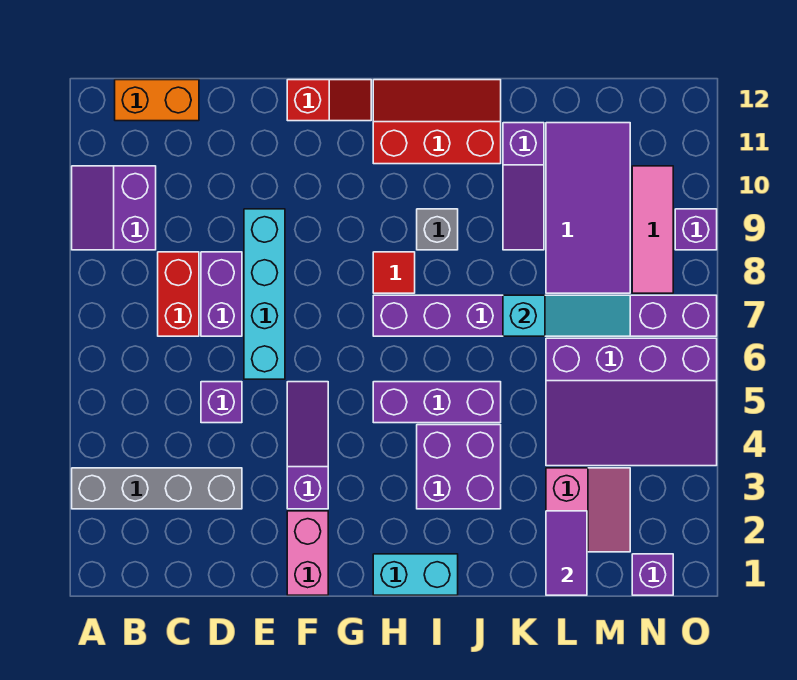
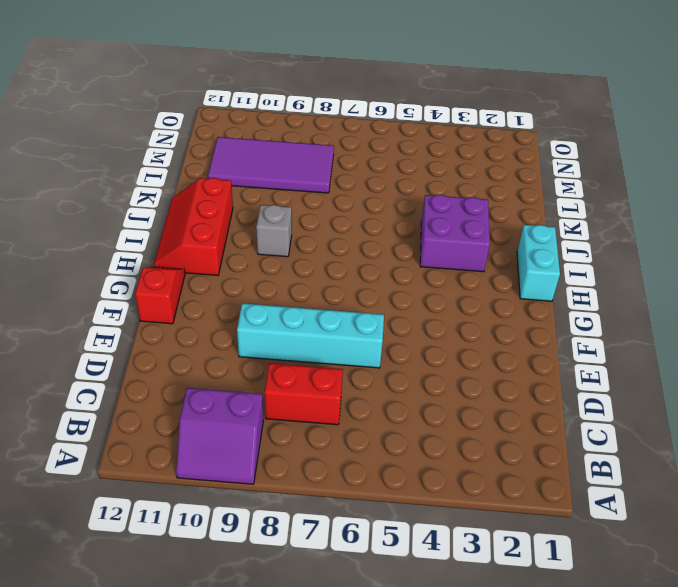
none -> grey brick A3:D3 level 1
none -> orange brick B12:C12 level 1
none -> purple brick D5 level 1

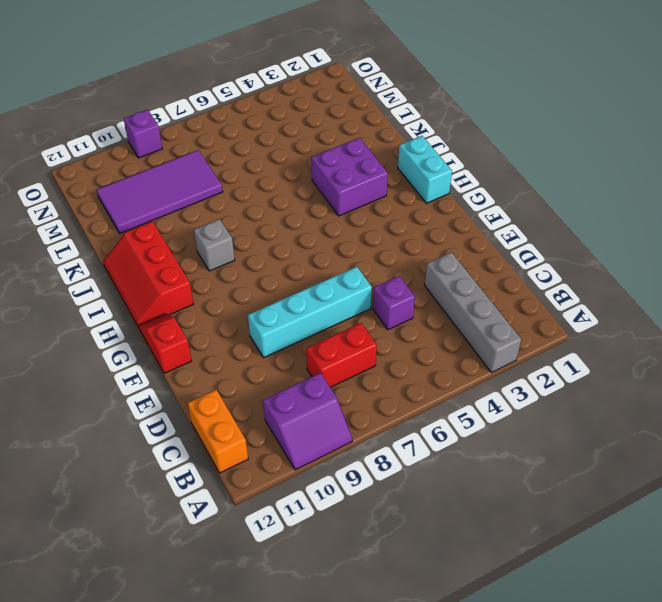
none -> purple brick D7:D8 level 1
none -> pink brick F1:F2 level 1
none -> purple slope F3:F5 level 1 top 3

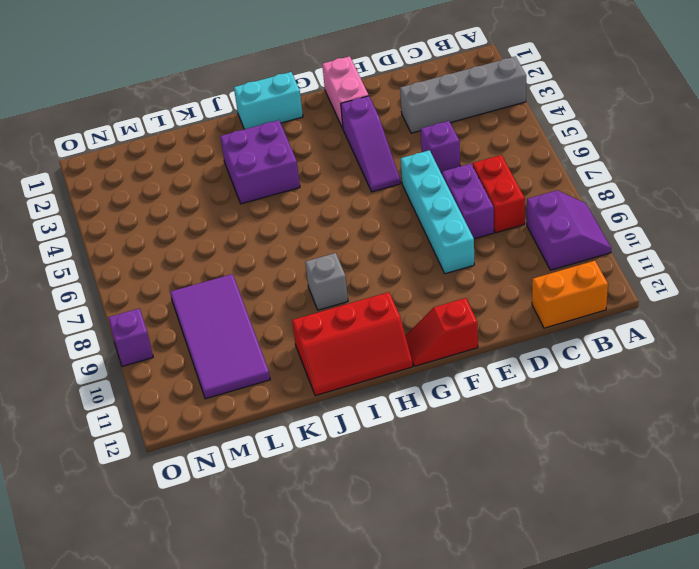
none -> purple brick H5:J5 level 1
none -> purple brick H7:O7 level 1
none -> red tile H8 level 1

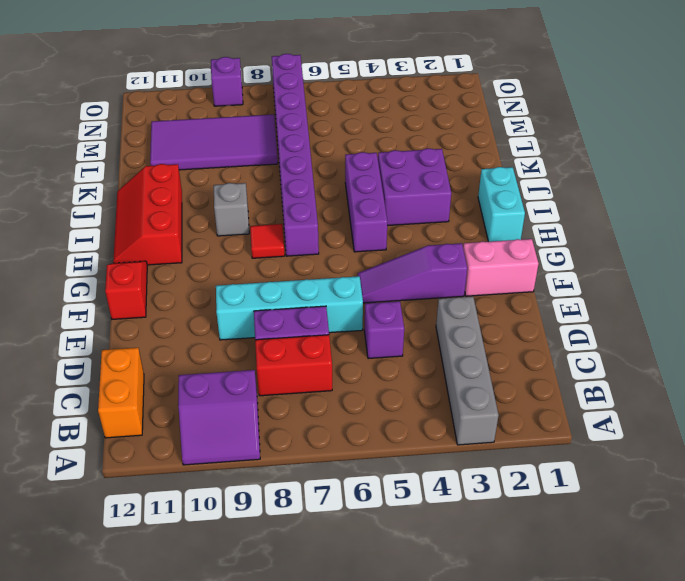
none -> purple slope K9:K11 level 1 top 11
none -> pink slope L2:M3 level 1 top L
none -> purple slope L4:O6 level 1 top 6

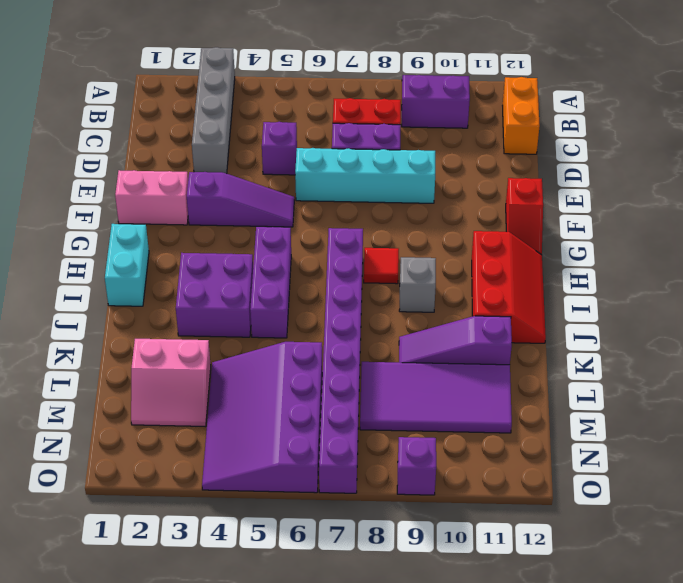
none -> purple brick N1 level 1
none -> pink tile N8:N10 level 1
none -> cyan slope K7:M7 level 2 top K

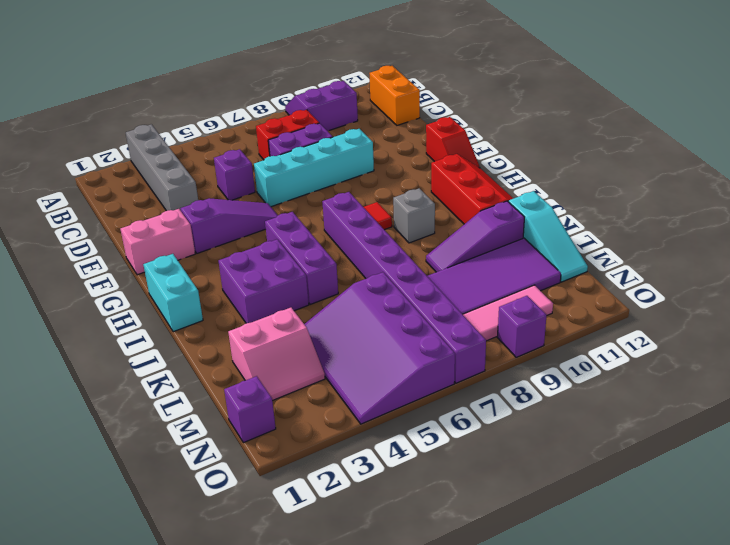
cyan slope K12:M12 level 1 top K -> cyan slope K7:M7 level 2 top K
none -> purple tile L1:L2 level 2

